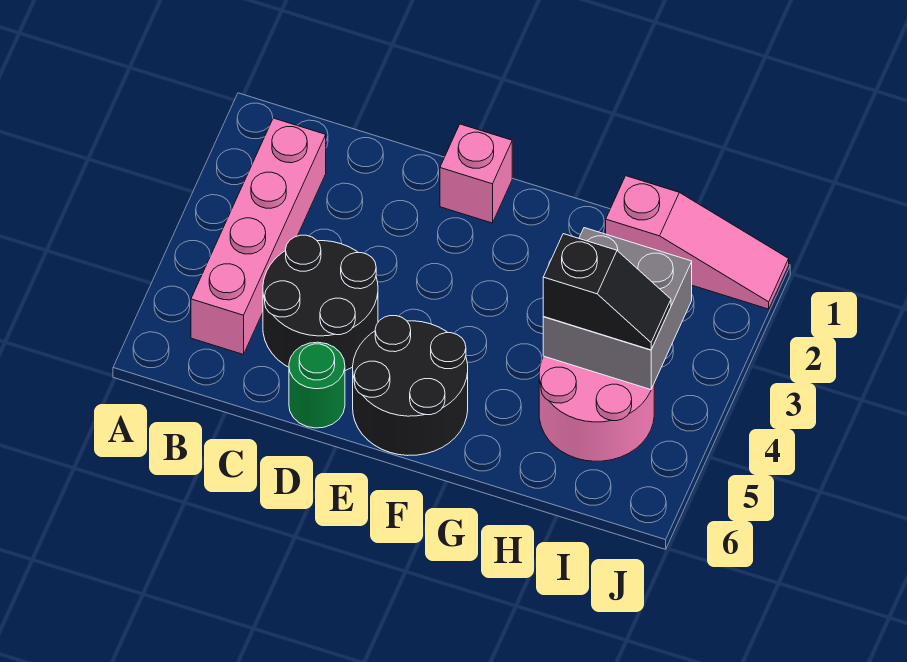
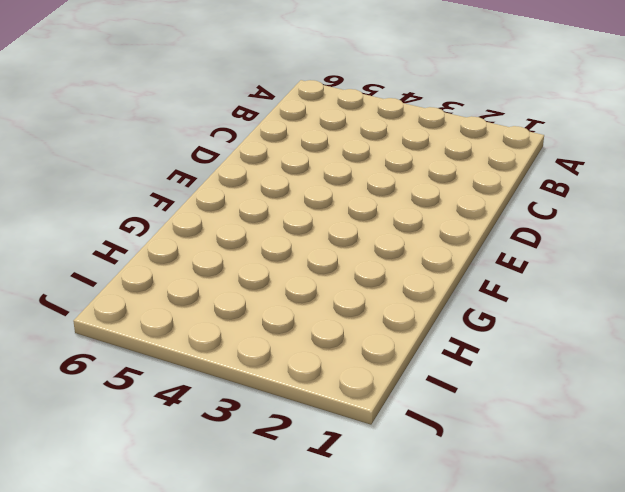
none -> pink brick B2:B5 level 1
none -> black round brick C4:D5 level 1

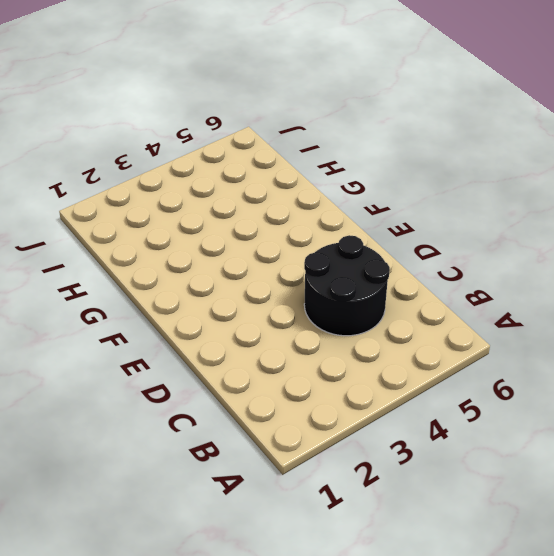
none -> pink brick B2:B5 level 1
none -> green round brick D6 level 1

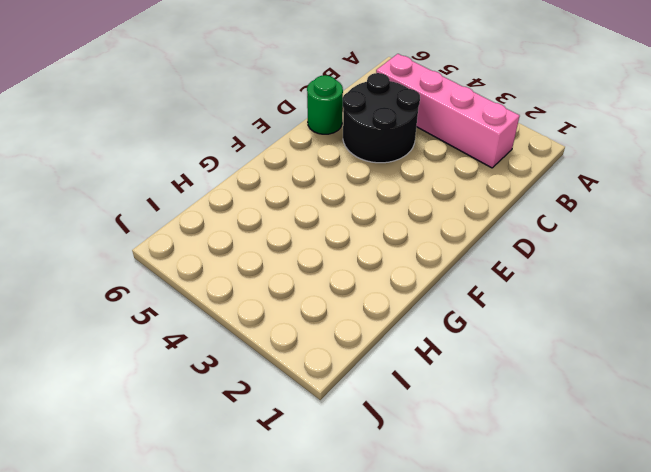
none -> pink brick E1 level 1
none -> black round brick E5:F6 level 1

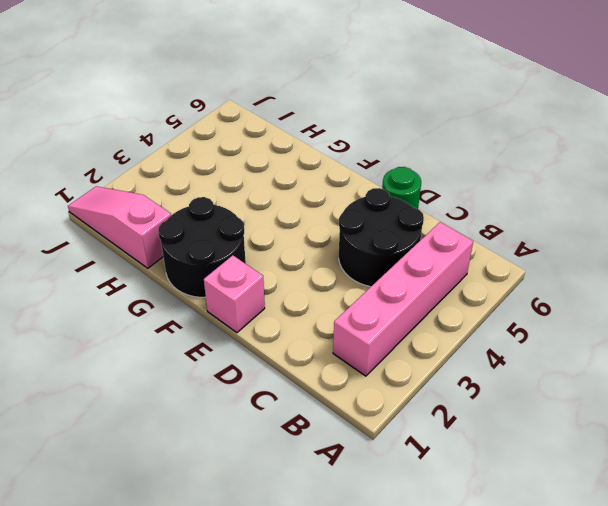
black round brick F1:G2 level 1 -> black round brick E5:F6 level 1
none -> pink round brick H4:I5 level 1
none -> grey brick H3:I4 level 2

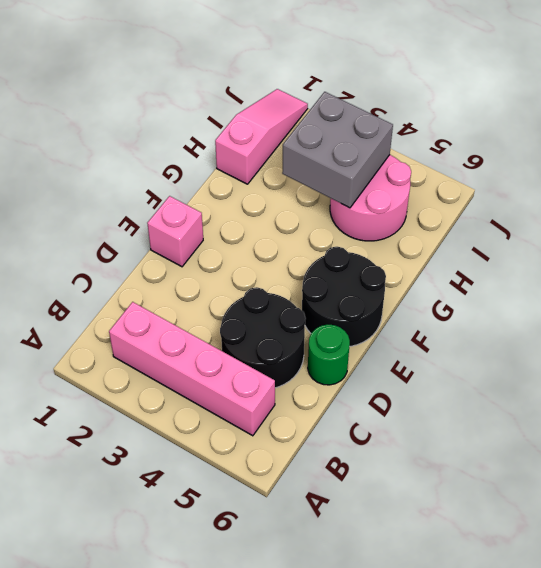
none -> black slope H4:I4 level 3 top H

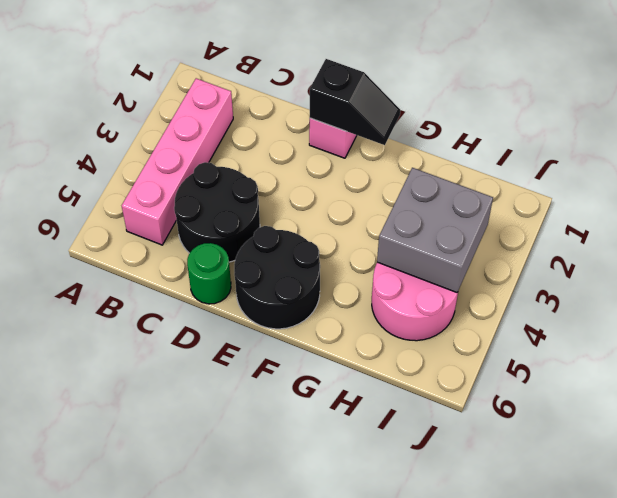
black slope E1:F1 level 2 top E -> black slope H4:I4 level 3 top H
none -> pink slope H1:J1 level 1 top H

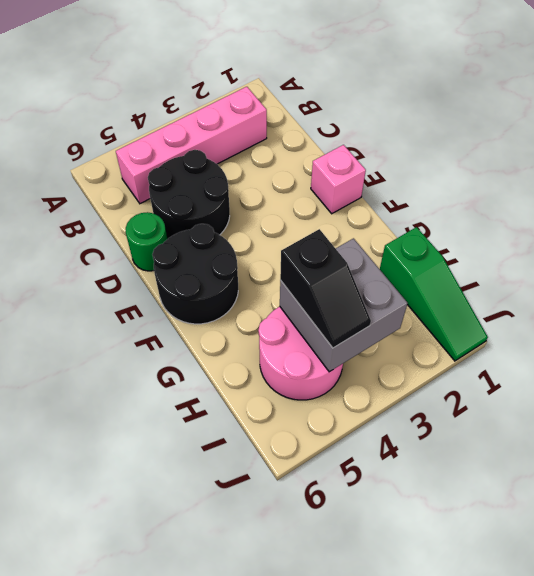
green slope H1:J1 level 1 top H -> pink slope H1:J1 level 1 top H

